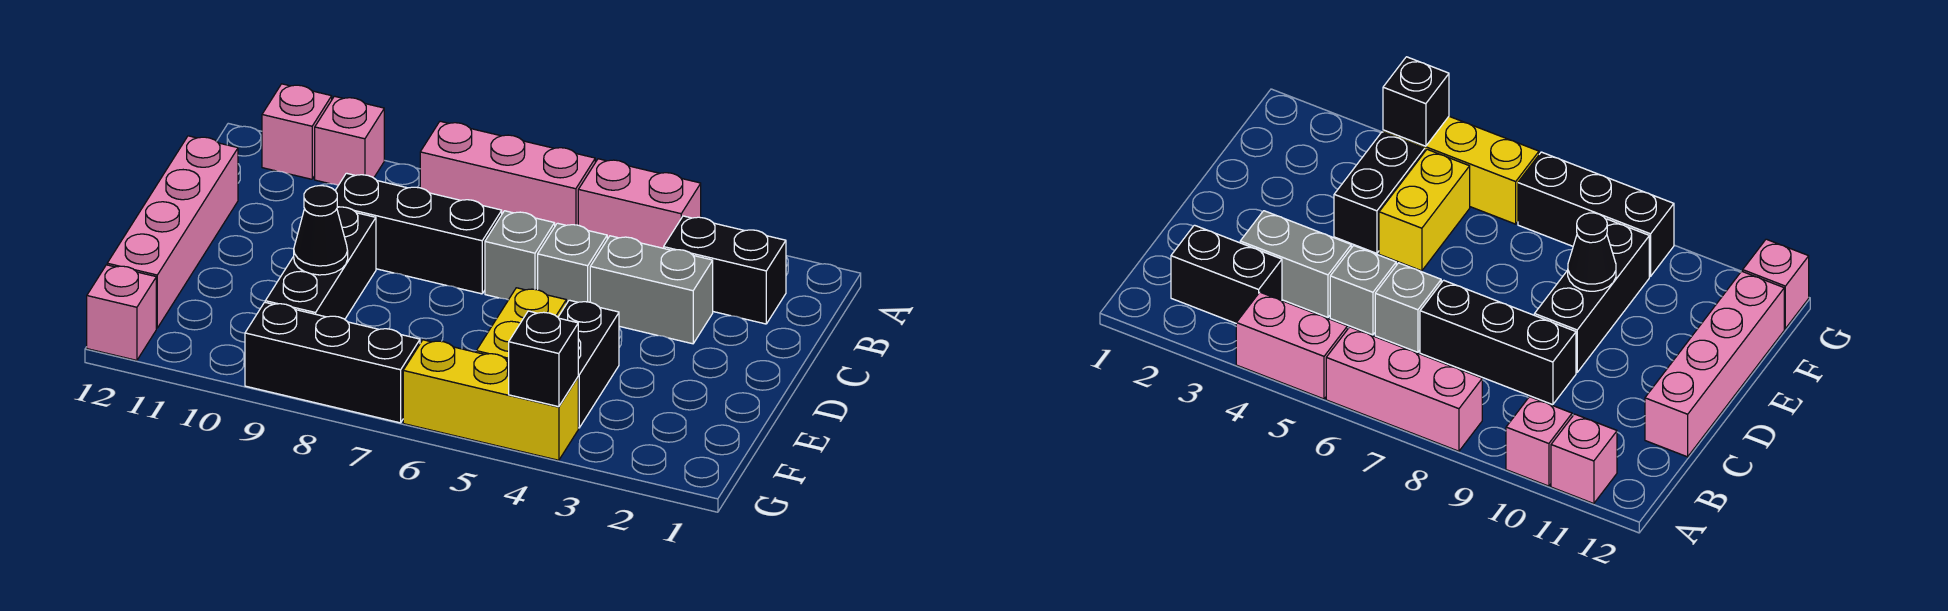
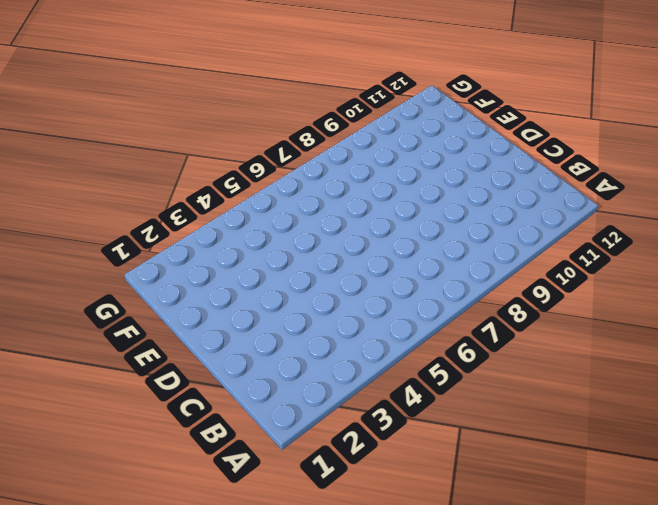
none -> pink brick A4:A5 level 1
none -> pink brick A6:A8 level 1
none -> pink brick A10 level 1

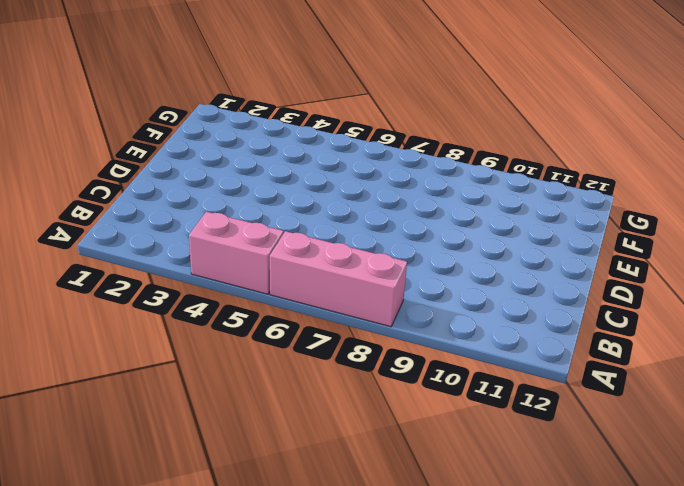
none -> pink brick A10 level 1
none -> pink brick A11 level 1
none -> black brick B2:B3 level 1

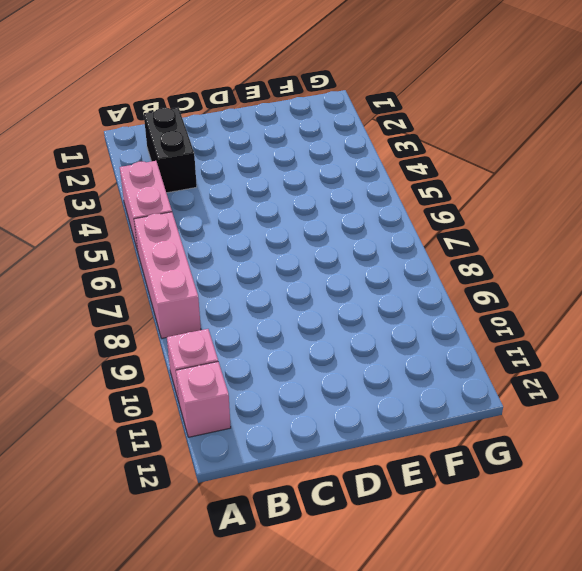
none -> grey brick C3:C4 level 1
none -> grey brick C5 level 1
none -> grey brick C6 level 1

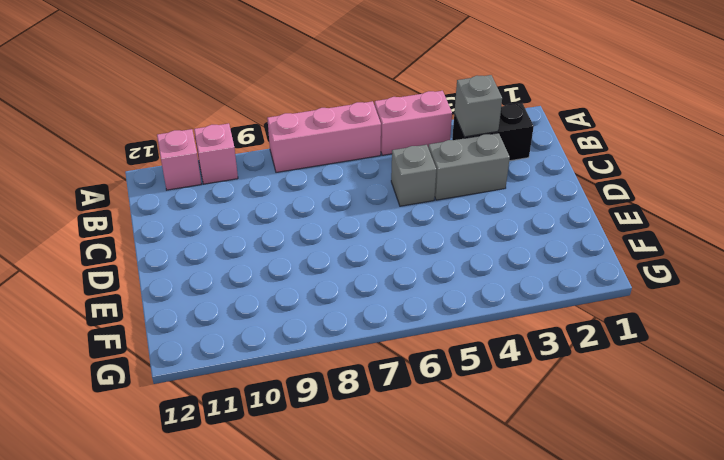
grey brick B3 level 2 -> grey brick C6 level 1
none -> black brick C7:C9 level 1
none -> pink brick C12:F12 level 1
none -> black brick D9:F9 level 1

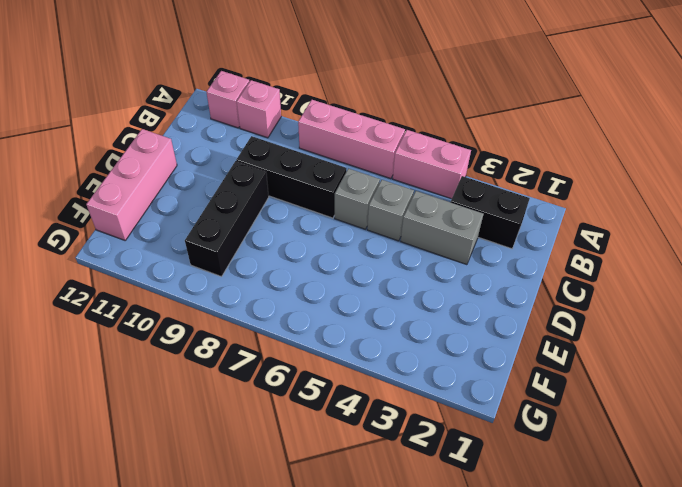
pink brick D12:F12 level 1 -> pink brick C12:F12 level 1
none -> black brick E4:F4 level 1
none -> yellow brick E5:F5 level 1
none -> yellow brick G4:G6 level 1

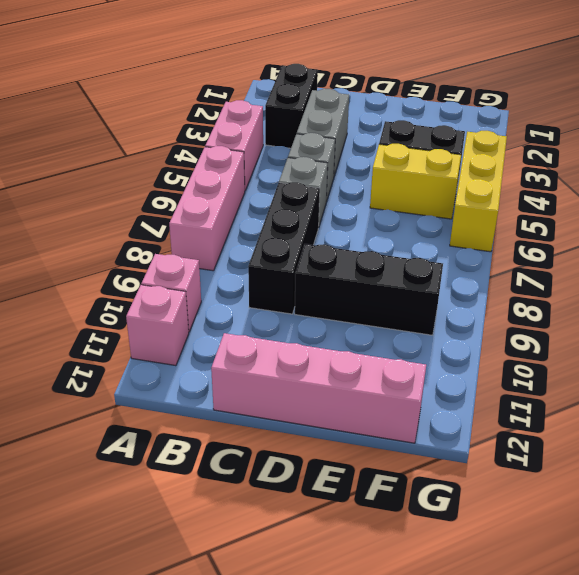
none -> black brick G7:G9 level 1
none -> pink brick G12 level 1
none -> black cone E9 level 2

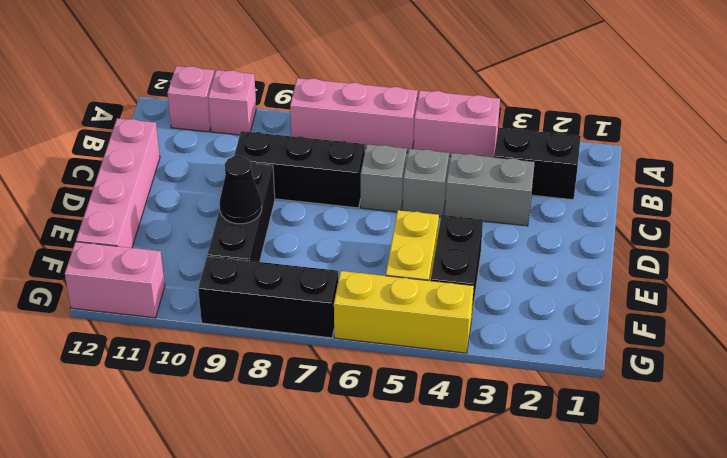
pink brick G11:G12 level 1 -> pink brick G12 level 1
none -> black brick G4 level 2

